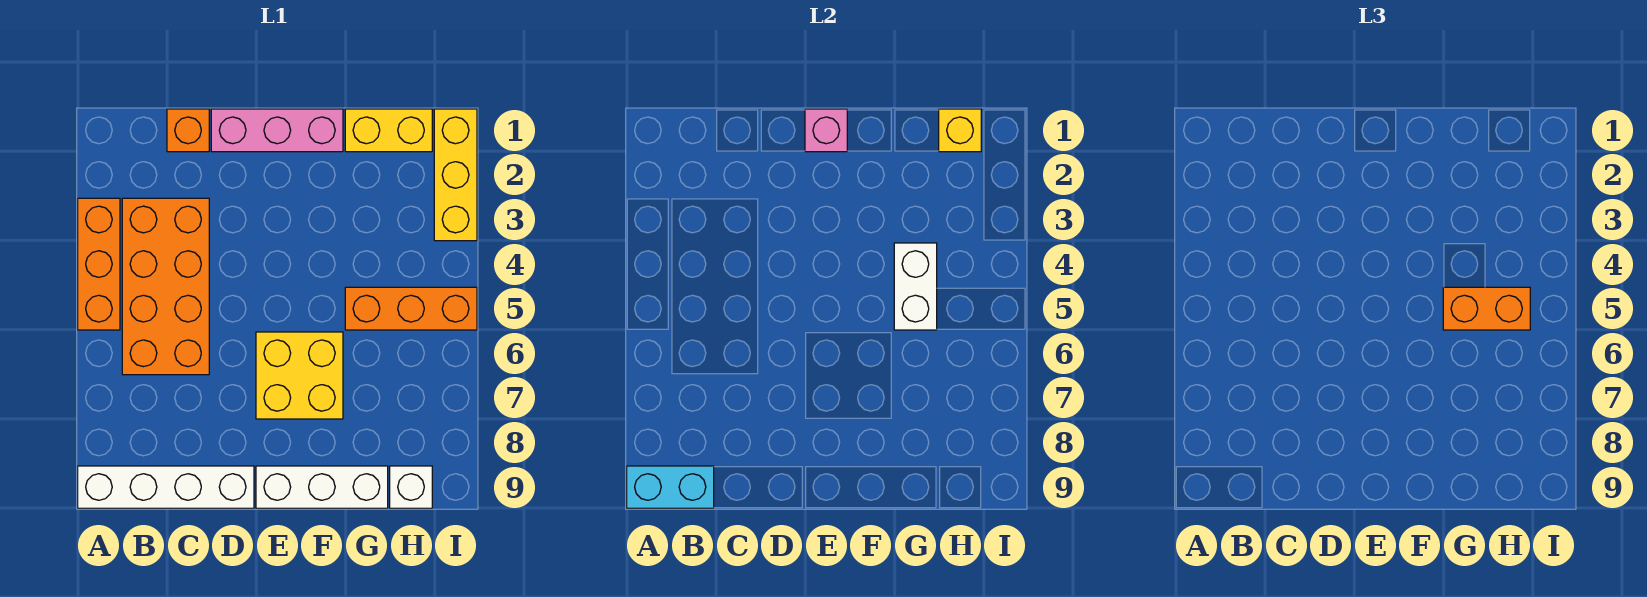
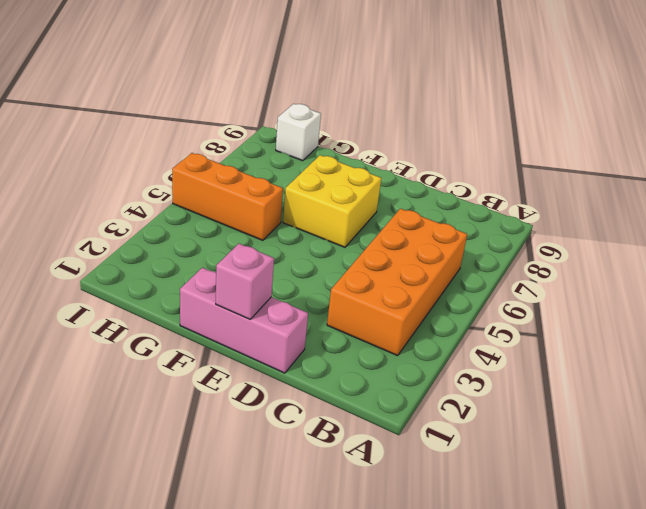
none -> orange brick A3:A5 level 1
none -> white brick A9:D9 level 1
none -> orange brick C1 level 1

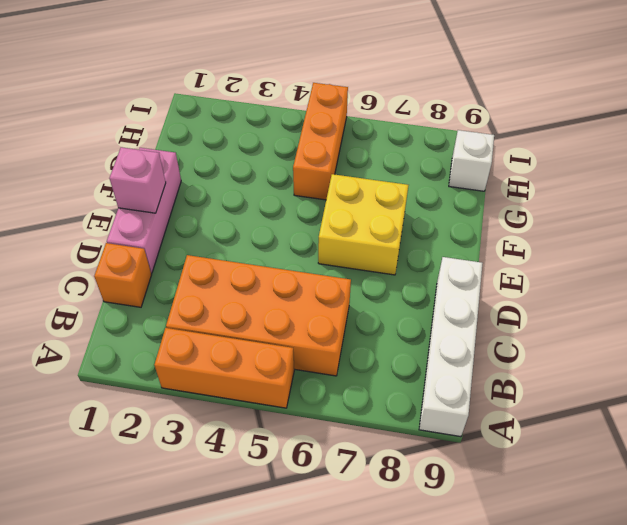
none -> white brick E9:G9 level 1
none -> yellow brick G1:H1 level 1
none -> yellow brick I1:I3 level 1

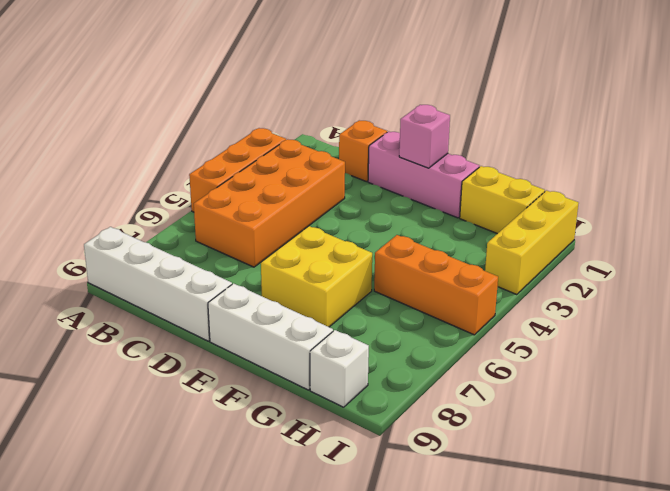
none -> cyan brick A9:B9 level 2
none -> white brick G4:G5 level 2
none -> yellow brick H1 level 2

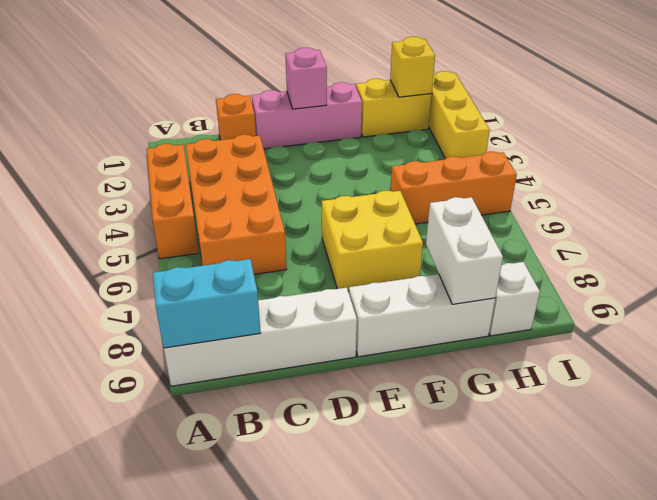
white brick G8:G9 level 2 -> white brick G4:G5 level 2
none -> orange brick G5:H5 level 3

